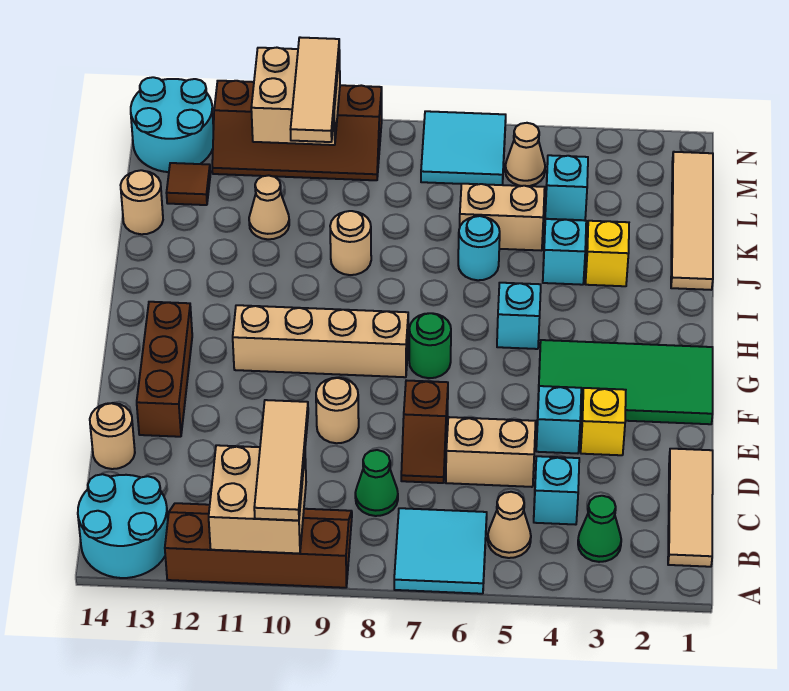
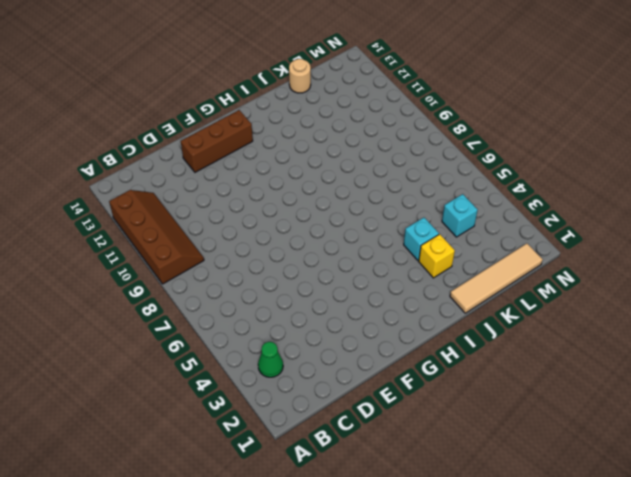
none -> cyan tile A6:B7 level 1
none -> cyan round brick A13:B14 level 1
none -> tan tile B1:D1 level 1
none -> tan cone B5 level 1

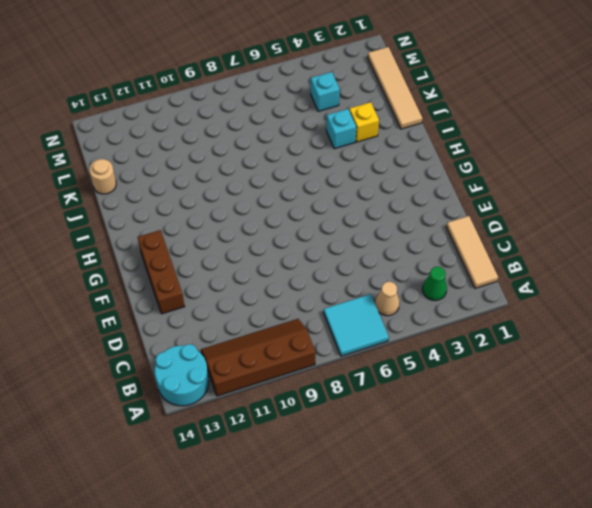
none -> cyan brick C4 level 1
none -> green cone C8 level 1
none -> tan brick D5:D6 level 1
none -> brown slope D7:E7 level 1 top E

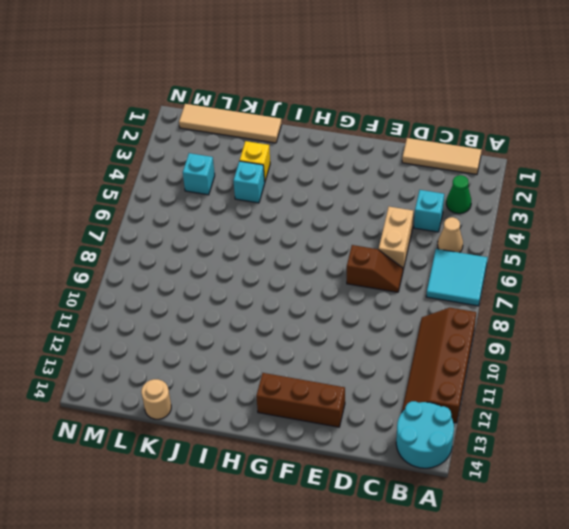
none -> green cone C8 level 1
none -> tan round brick D14 level 1
none -> yellow brick E3 level 1
none -> cyan brick E4 level 1

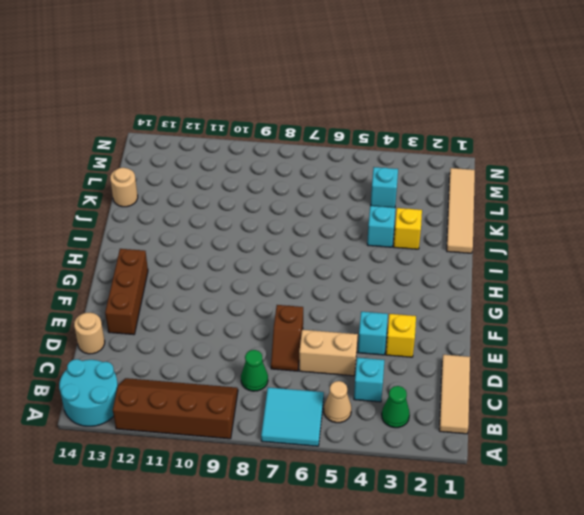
none -> tan round brick E9 level 1
none -> green tile F1:G4 level 1
none -> green round brick G7 level 1
none -> tan brick G8:G11 level 1

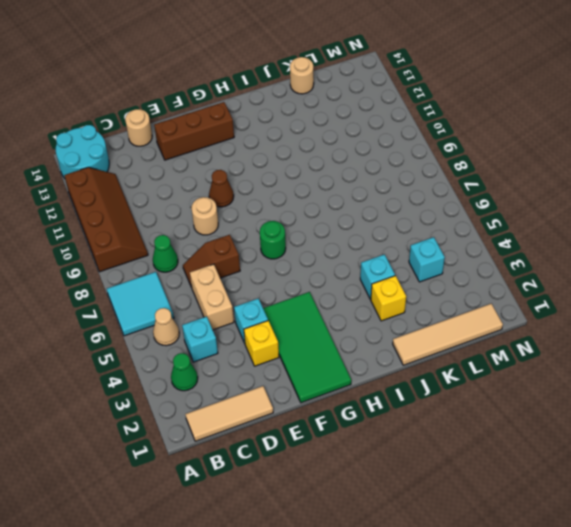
brown cone F10 level 1 -> none
none -> tan brick G8:G11 level 1
none -> cyan brick H5 level 1
none -> cyan round brick J6 level 1
none -> tan round brick J9 level 1

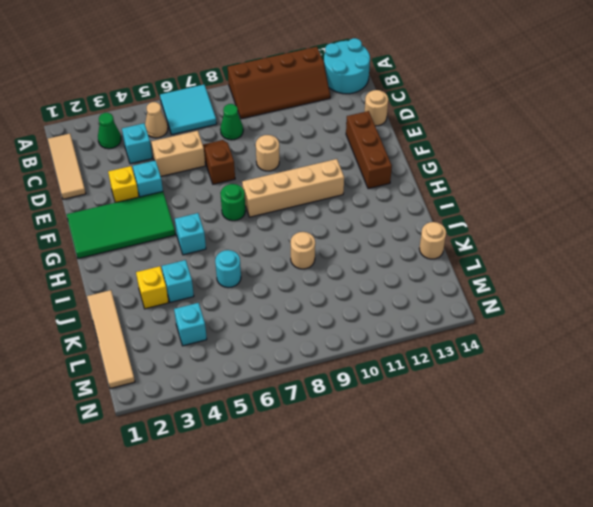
none -> tan brick K5:K6 level 1
none -> tan cone K11 level 1
none -> brown tile L13 level 1
none -> tan cone M5 level 1

